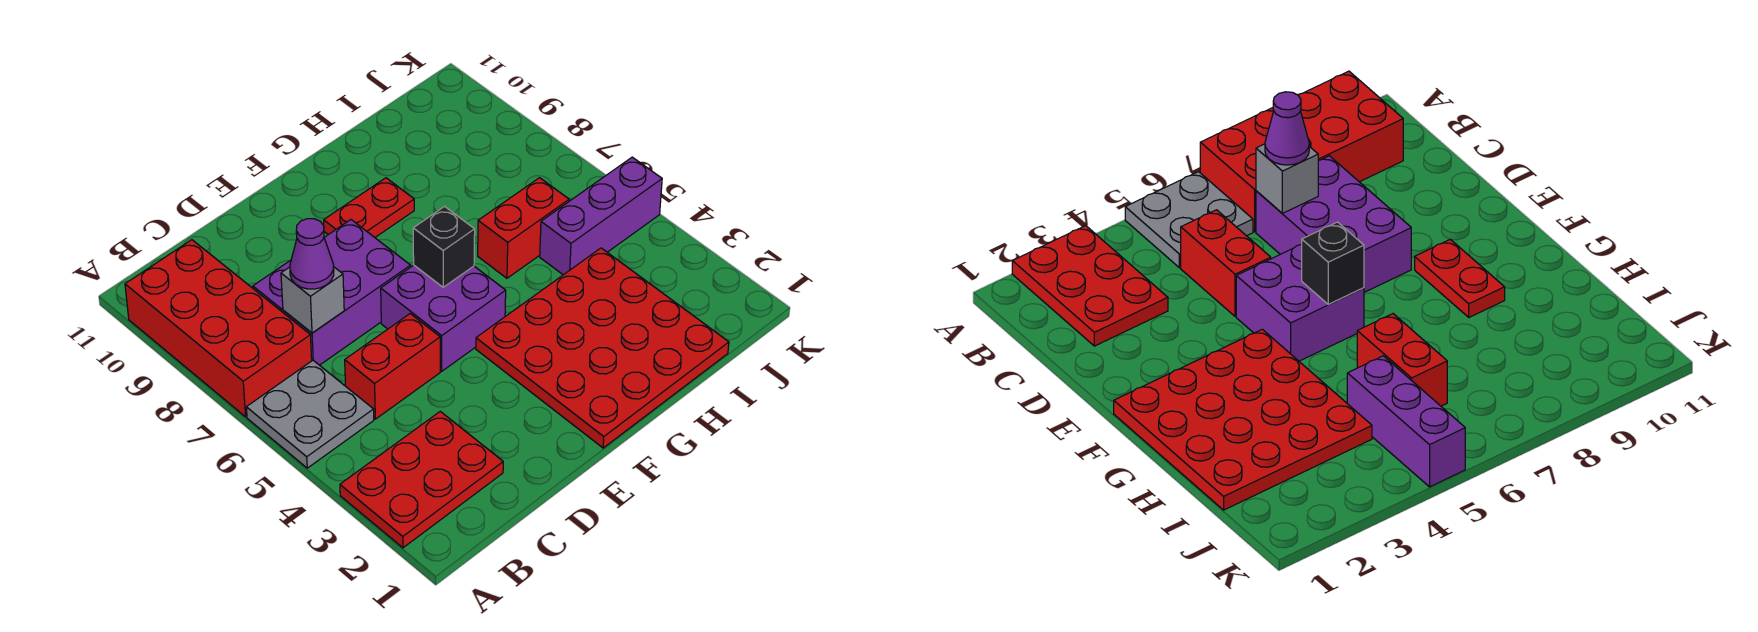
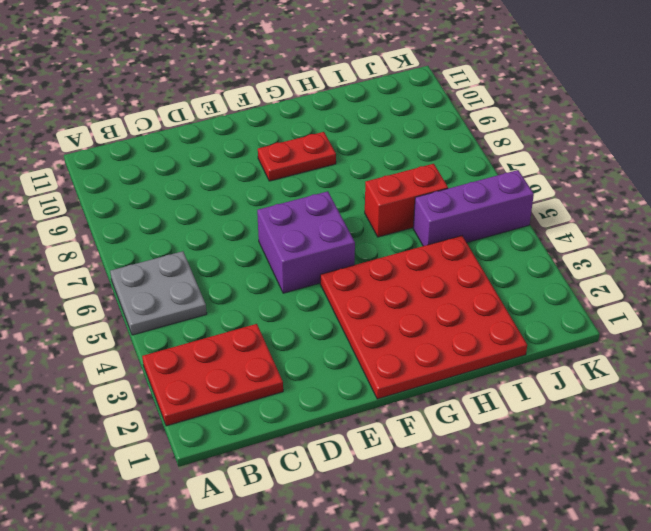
none -> red brick A7:B10 level 1
none -> red brick C5:D5 level 1
none -> purple brick C7:E8 level 1

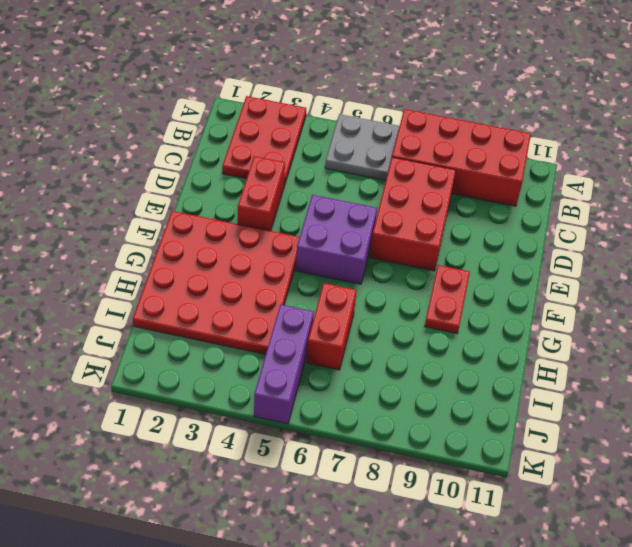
red brick C7:E8 level 1 -> purple brick C7:E8 level 1
red brick D3:E3 level 1 -> red brick C5:D5 level 1
none -> grey brick C7 level 2
none -> black brick F6 level 2
none -> purple cone C7 level 3

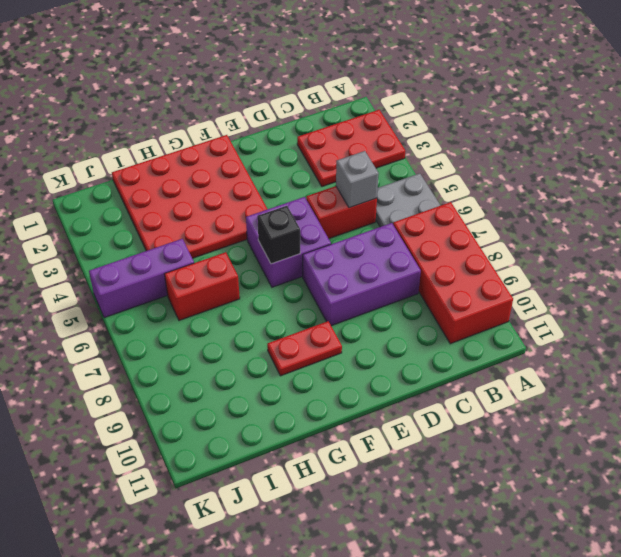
grey brick C5 level 2 -> grey brick C7 level 2
none -> purple cone C7 level 3

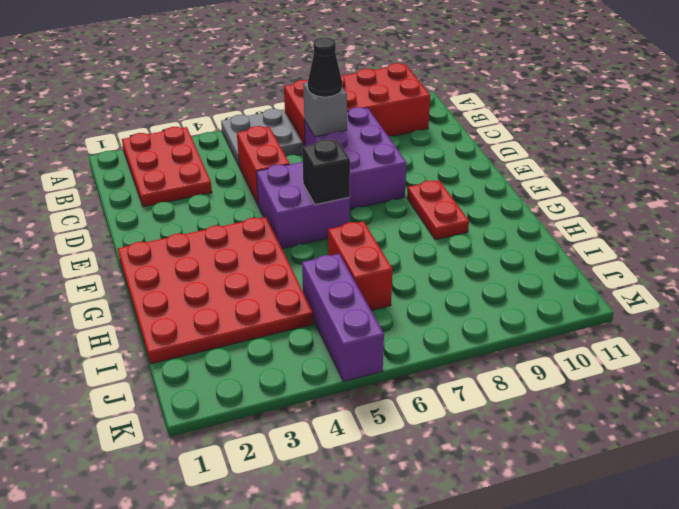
black cone C7 level 3 -> purple cone C7 level 3

